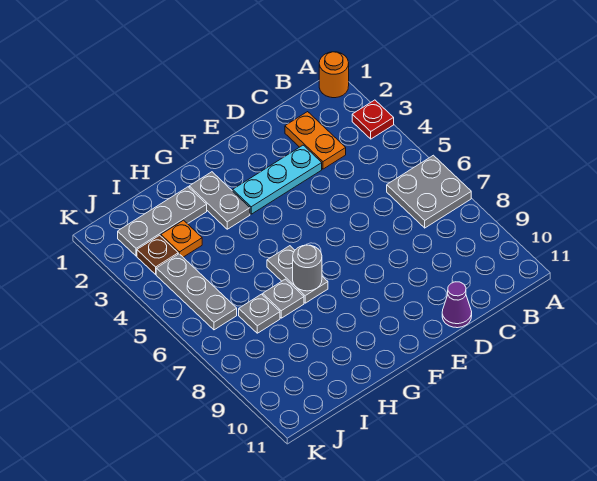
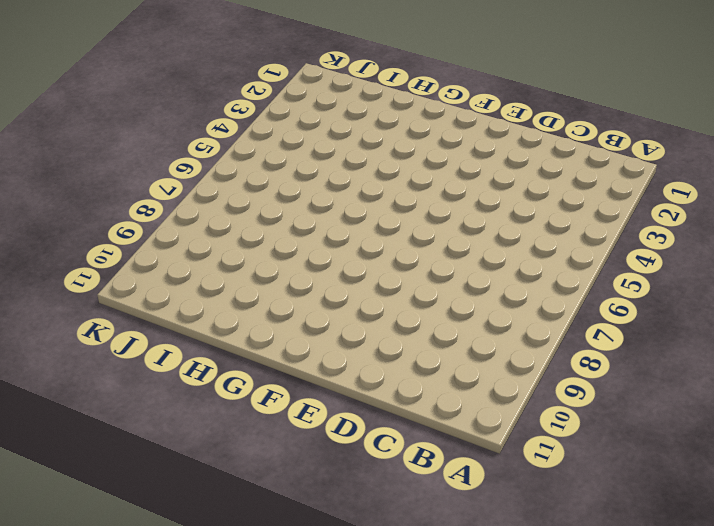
none -> orange round brick A1 level 1
none -> red plate A3 level 1
none -> grey plate A6:B7 level 1

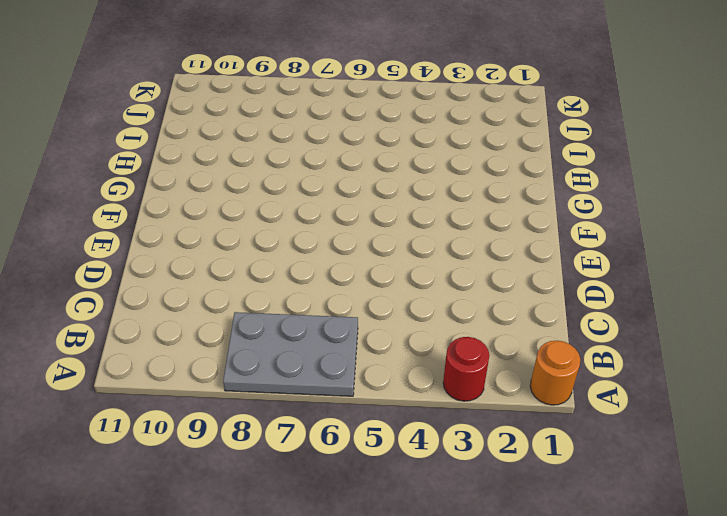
red round brick A3 level 1 -> red plate A3 level 1
grey plate A6:B8 level 1 -> grey plate A6:B7 level 1
none -> orange plate C2:C3 level 1
none -> cyan plate D3:F3 level 1
none -> purple cone D11 level 1

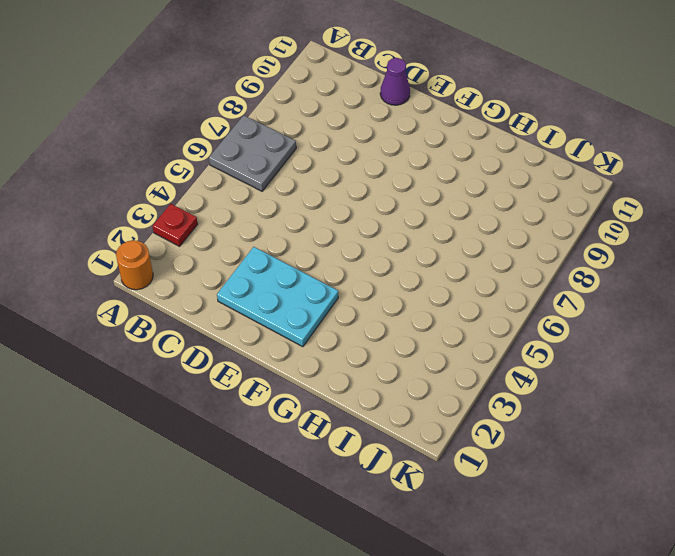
cyan plate D2:F3 level 1 -> cyan plate D3:F3 level 1
none -> orange plate C2:C3 level 1
none -> grey plate G2:G3 level 1
none -> grey plate G6:G7 level 1

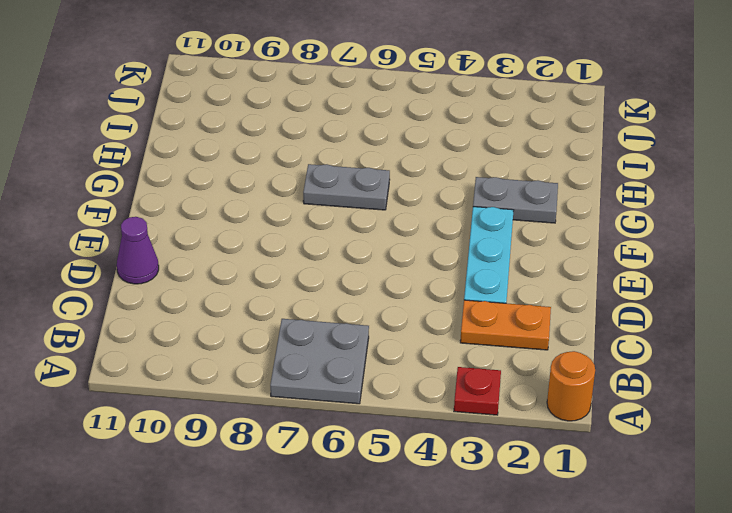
none -> grey plate H2:J2 level 1
none -> grey plate H7 level 1
none -> orange plate I3 level 1

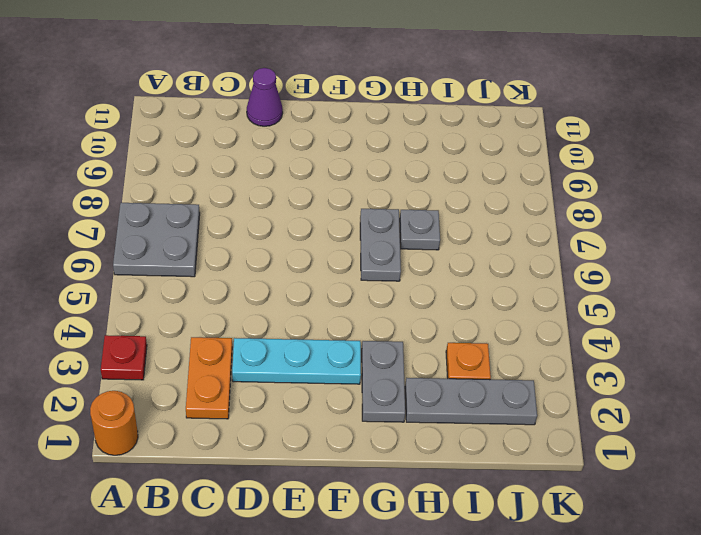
none -> grey plate I7 level 1
none -> brown plate J3 level 1
none -> grey plate J4:J6 level 1

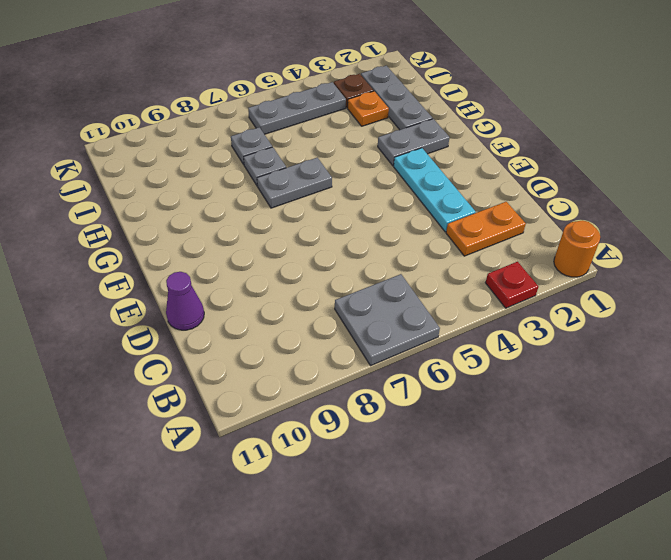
none -> grey round brick G7 level 2

